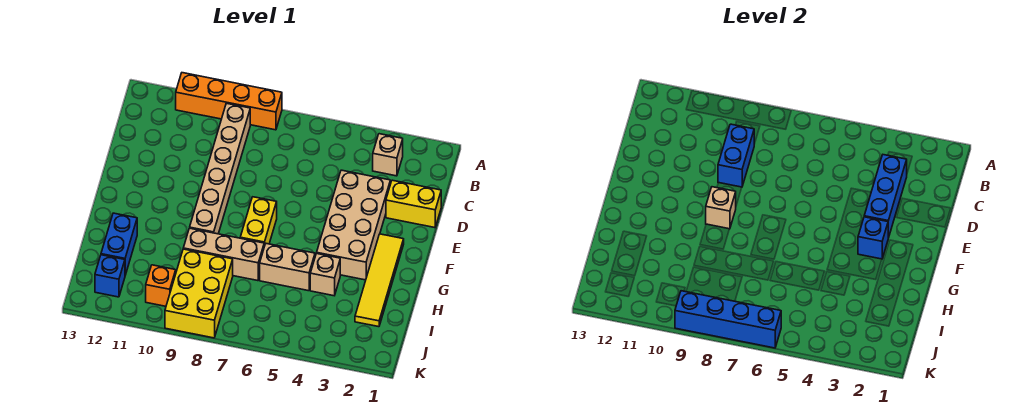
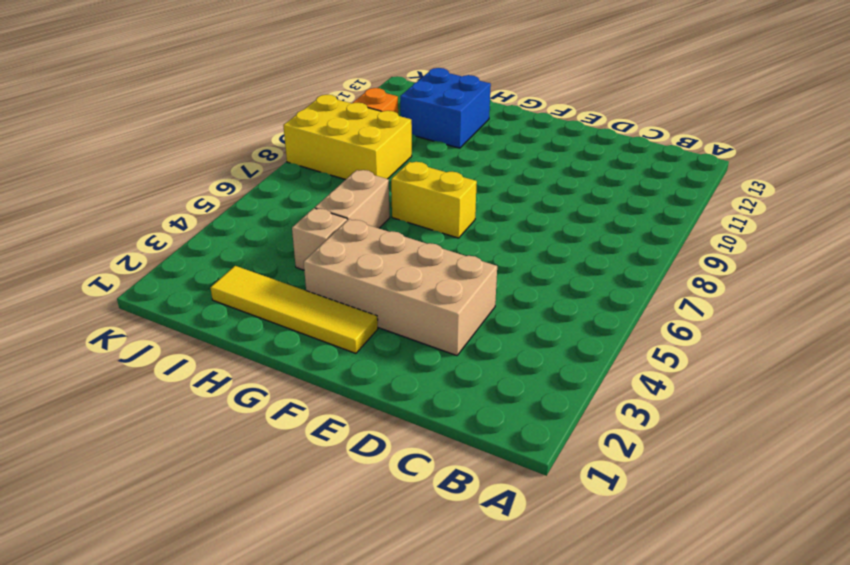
blue brick H11:I12 level 1 -> blue brick H12:I12 level 1
none -> orange brick A8:A11 level 1
none -> tan brick B3 level 1
none -> tan brick B9:G9 level 1

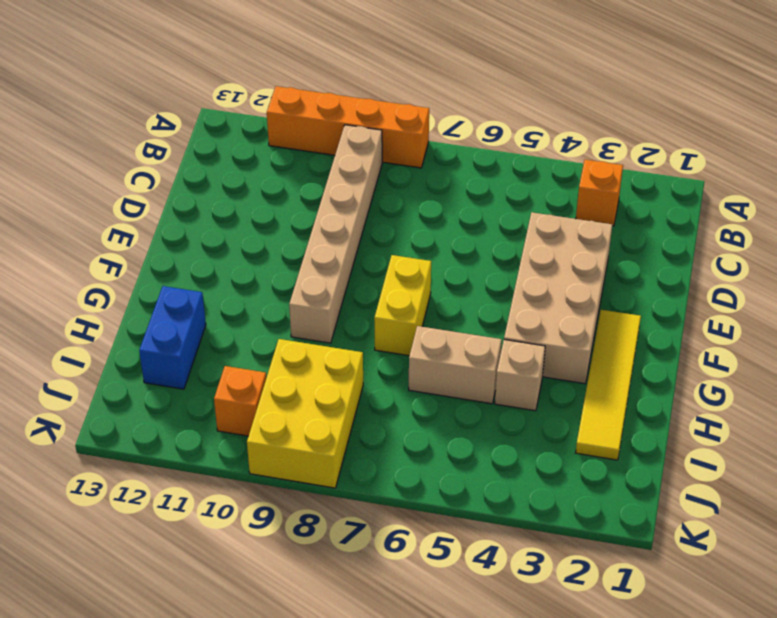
orange brick B3 level 1 -> tan brick B3 level 1
none -> yellow brick D1:D2 level 1
none -> tan brick H7:H9 level 1
none -> blue brick J12 level 1

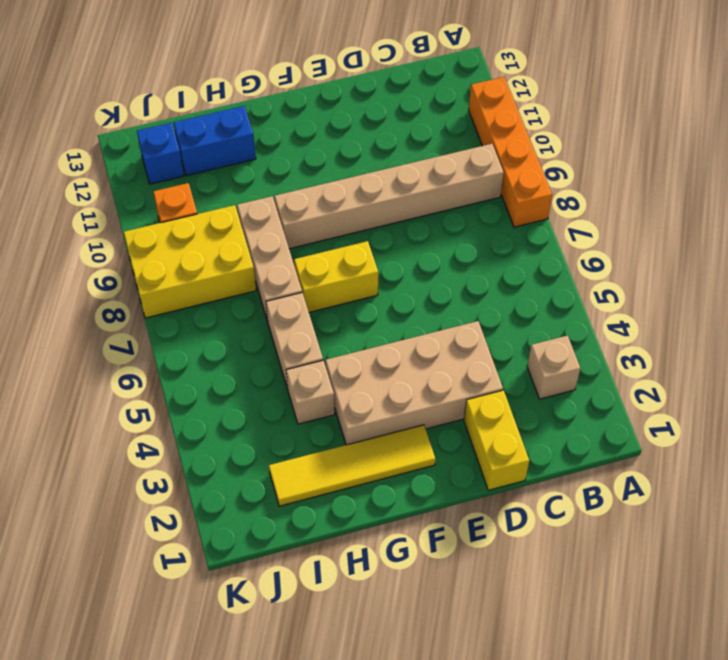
none -> blue brick C3:E3 level 2
none -> blue brick C9:D9 level 2
none -> blue brick F3 level 2

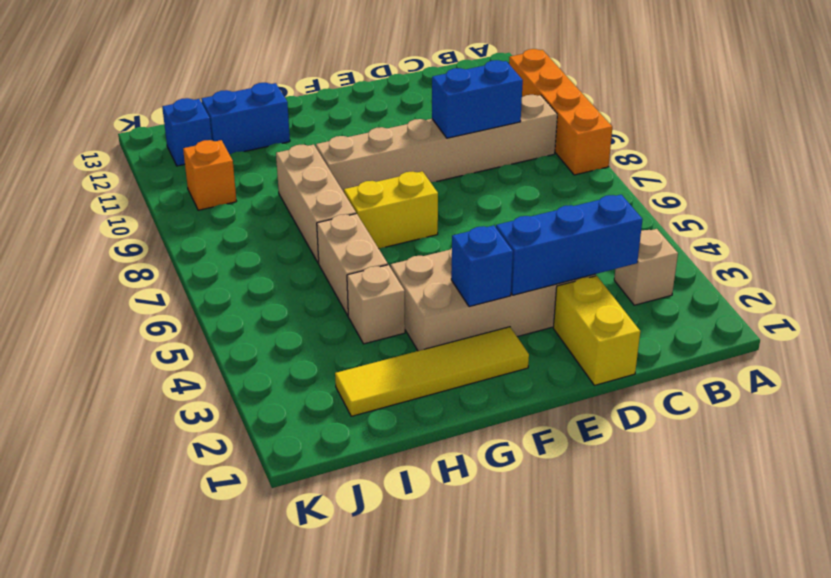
none -> yellow brick I8:K9 level 1
none -> tan brick F9 level 2
none -> blue brick K6:K9 level 2

